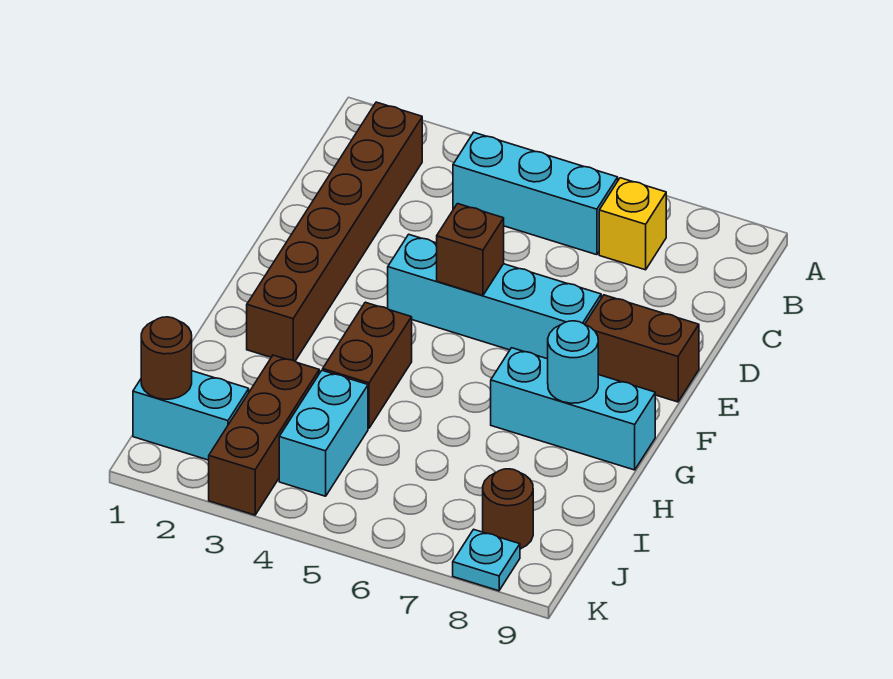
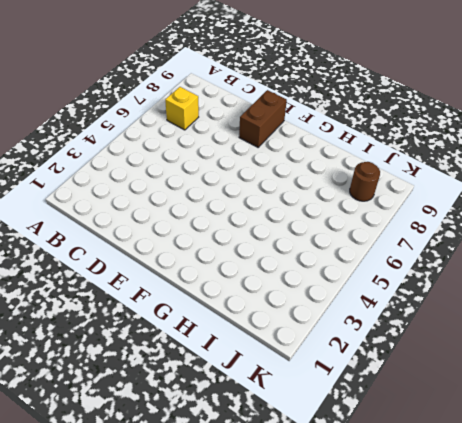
none -> brown brick B2:G2 level 1
none -> cyan brick B4:B6 level 1
none -> cyan brick E4:E7 level 1

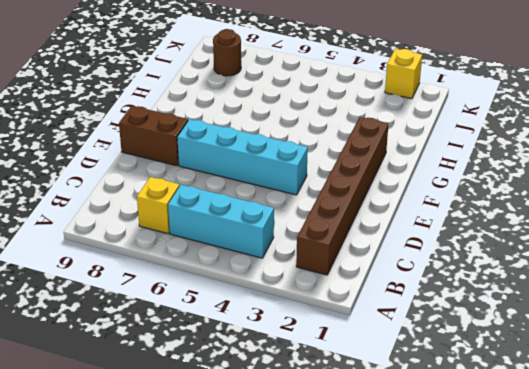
yellow brick K2 level 1 -> none
none -> brown brick G4:H4 level 1
none -> cyan brick G7:G9 level 1
none -> brown brick I3:K3 level 1

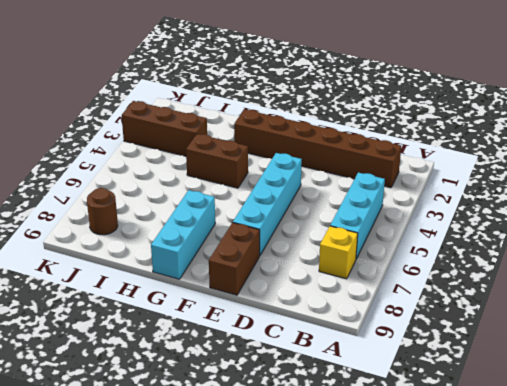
none -> cyan brick I4:J4 level 1
none -> cyan brick J1:J2 level 1
none -> cyan plate K8 level 1

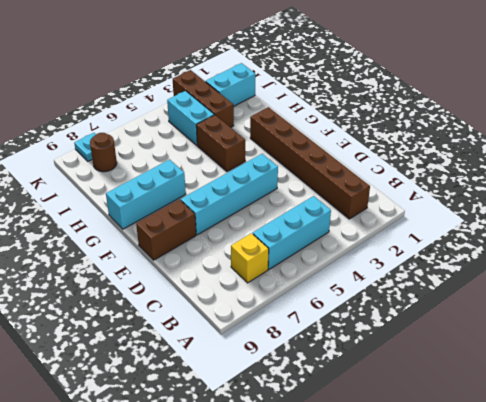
none -> brown brick E5 level 2
none -> cyan round brick G8 level 2
none -> brown round brick J1 level 2

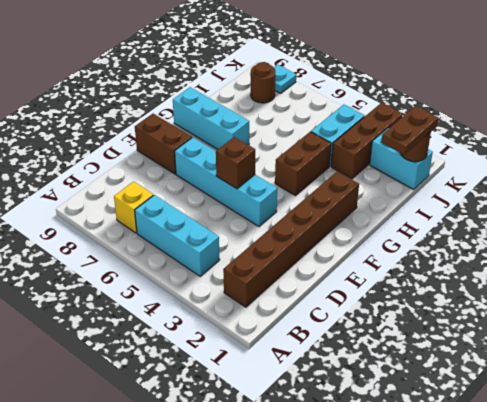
brown plate I1:J1 level 3 -> none
none -> cyan round brick G8 level 2

